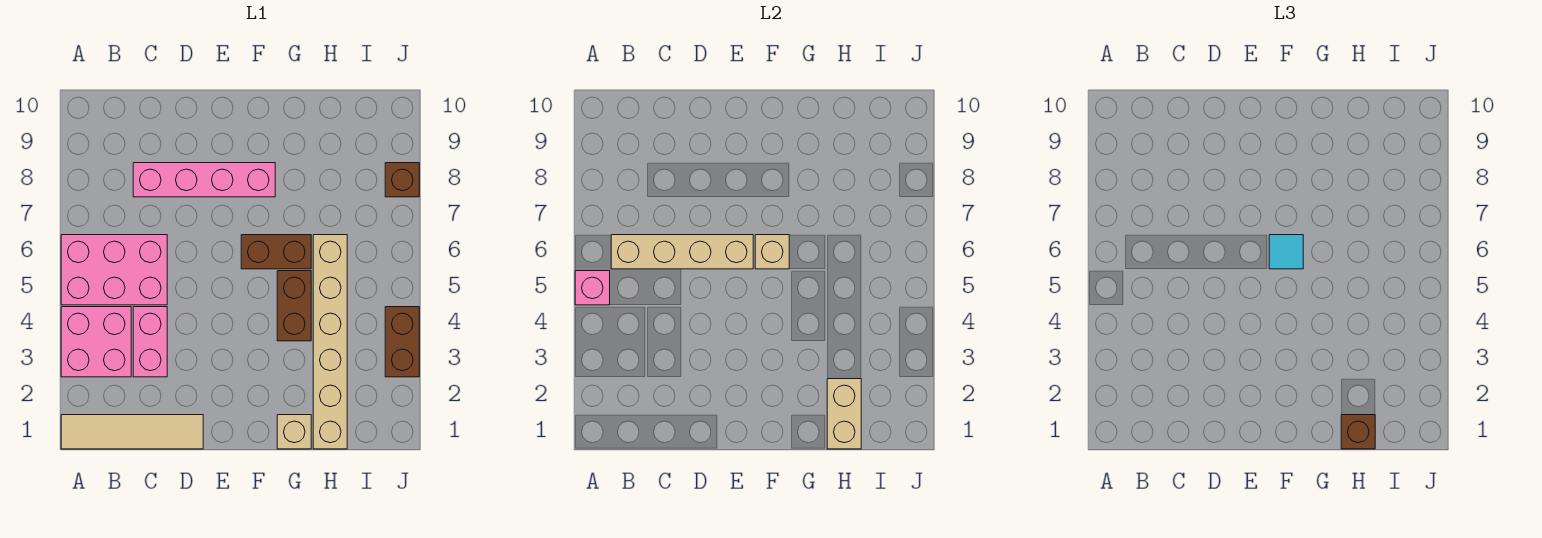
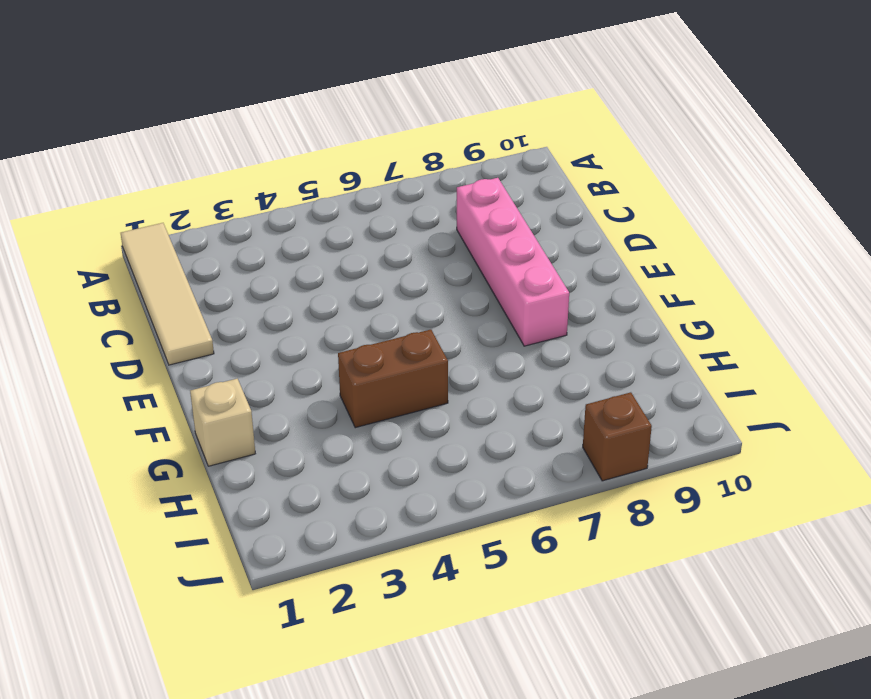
none -> pink brick A3:B4 level 1
none -> pink brick A5:C6 level 1
none -> pink brick C3:C4 level 1

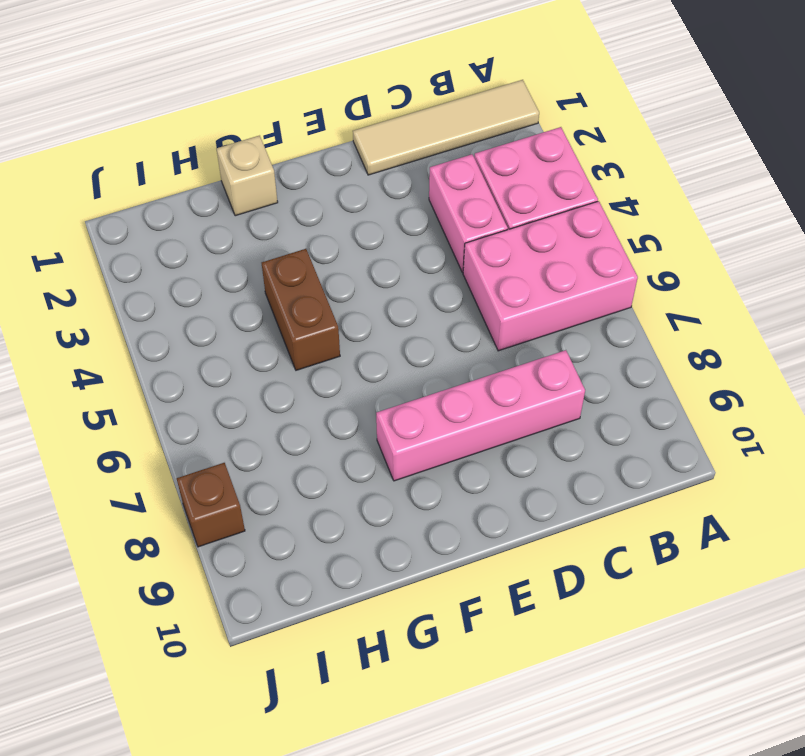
none -> brown brick F6:G6 level 1
none -> tan brick H1:H6 level 1
none -> brown brick J3:J4 level 1

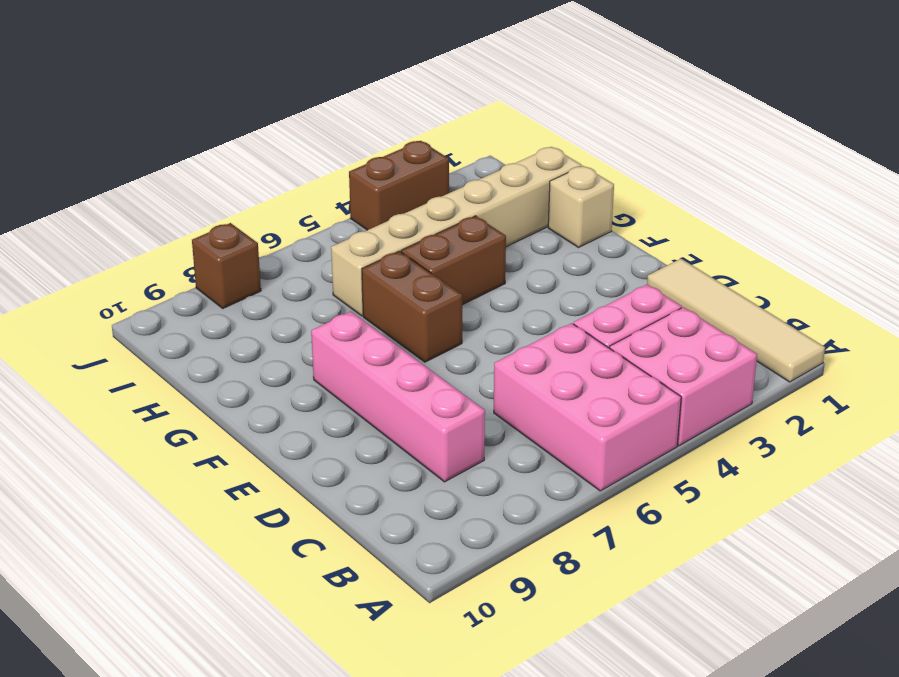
none -> pink brick A5 level 2
none -> tan brick B6:E6 level 2
none -> tan brick F6 level 2

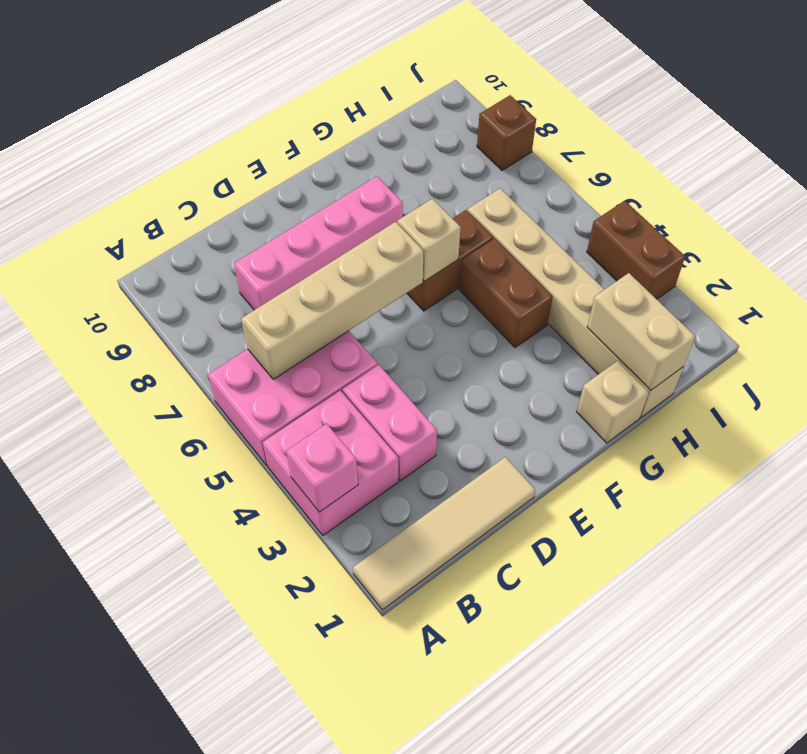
pink brick A3 level 2 -> pink brick A5 level 2
none -> cyan tile F6 level 3
none -> brown brick H1 level 3

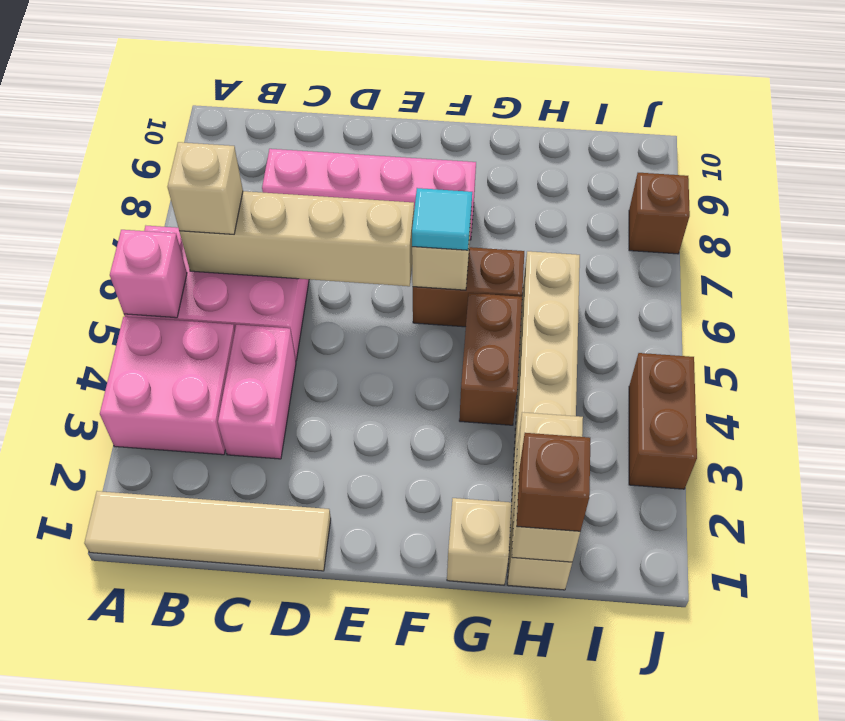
tan brick B6 level 3 -> none

